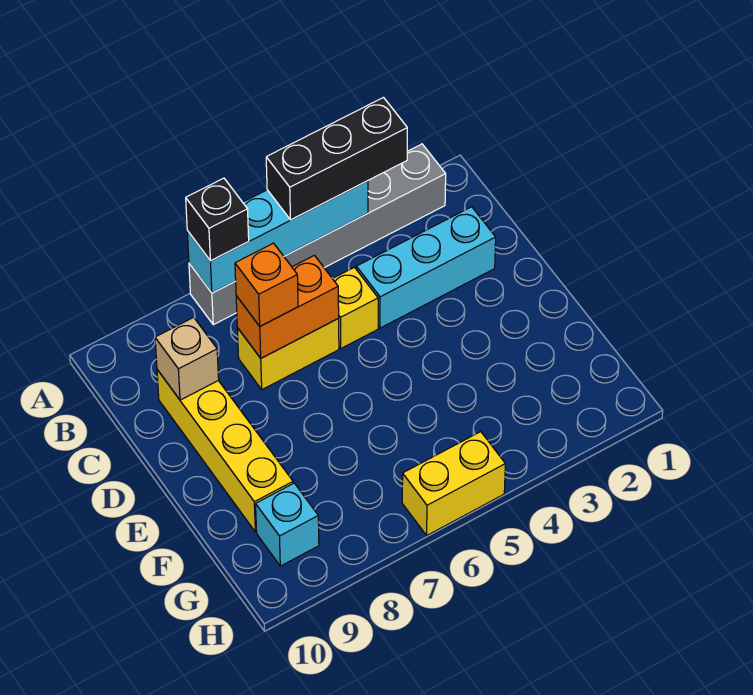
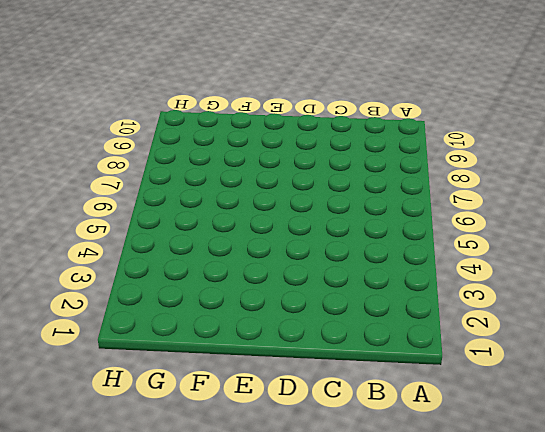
none -> grey brick A2:A7 level 1
none -> cyan brick C2:C4 level 1
none -> yellow brick C5 level 1

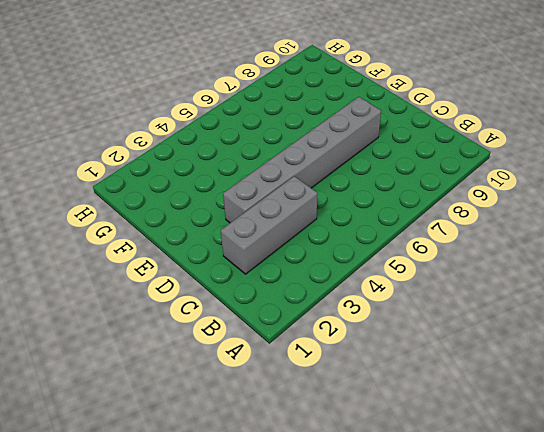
grey brick C2:C4 level 1 -> cyan brick C2:C4 level 1
grey brick D3:D8 level 1 -> grey brick A2:A7 level 1
none -> yellow brick C5 level 1
none -> yellow brick C6:C7 level 1
none -> yellow brick C9:F9 level 1

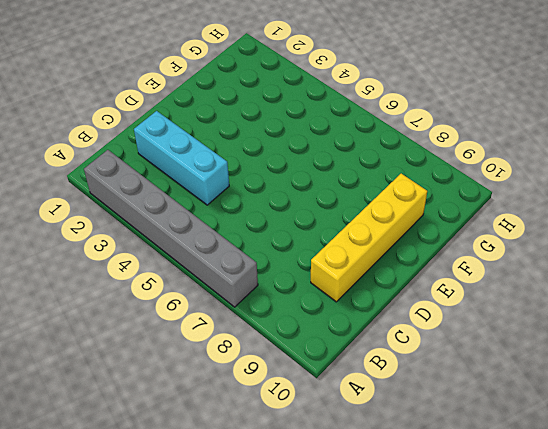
none -> yellow brick C5 level 1
none -> yellow brick C6:C7 level 1
none -> cyan brick G9 level 1

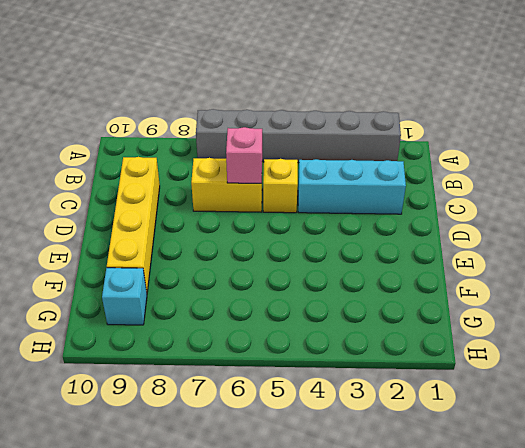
pink brick C6 level 2 -> orange brick C6:C7 level 2
none -> yellow brick H5:H6 level 1
none -> cyan brick A4:A7 level 2
none -> tan brick C9 level 2

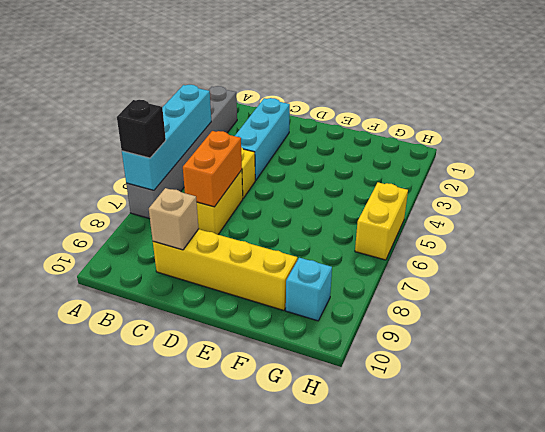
none -> black brick A3:A5 level 3
none -> orange brick C7 level 3

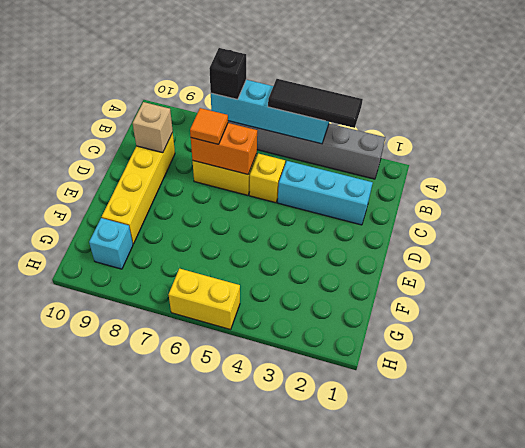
black tile A3:A5 level 3 -> black brick A3:A5 level 3
orange tile C7 level 3 -> orange brick C7 level 3

